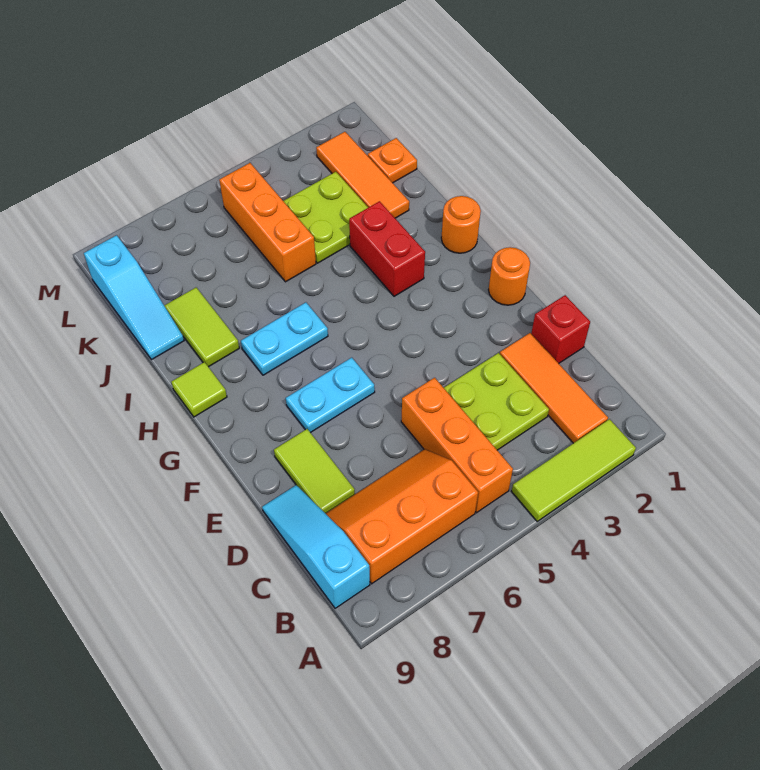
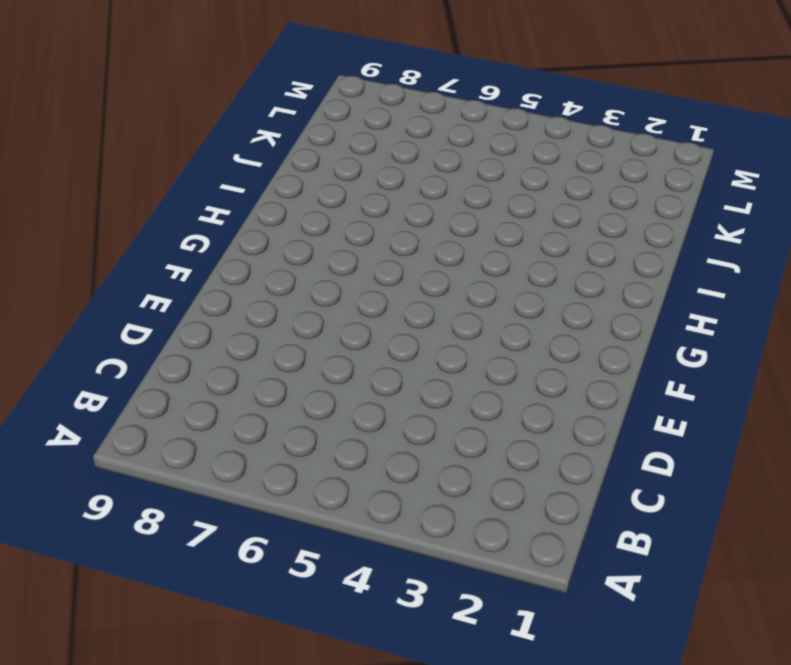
none -> lime tile A2:A4 level 1
none -> orange tile B2:D2 level 1
none -> orange brick B5:D5 level 1

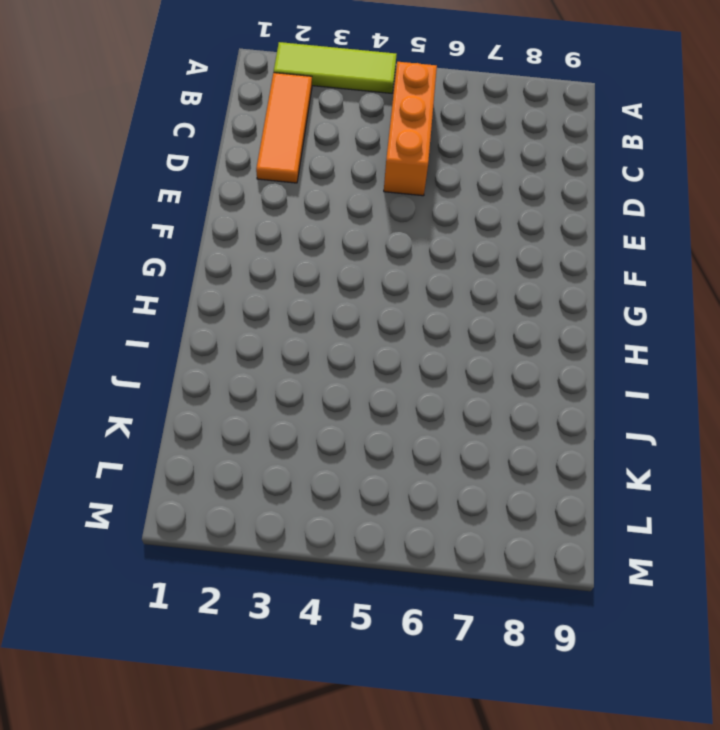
none -> orange slope B6:C8 level 1 top B
none -> cyan slope B9:D9 level 1 top B
none -> lime plate C3:D4 level 1

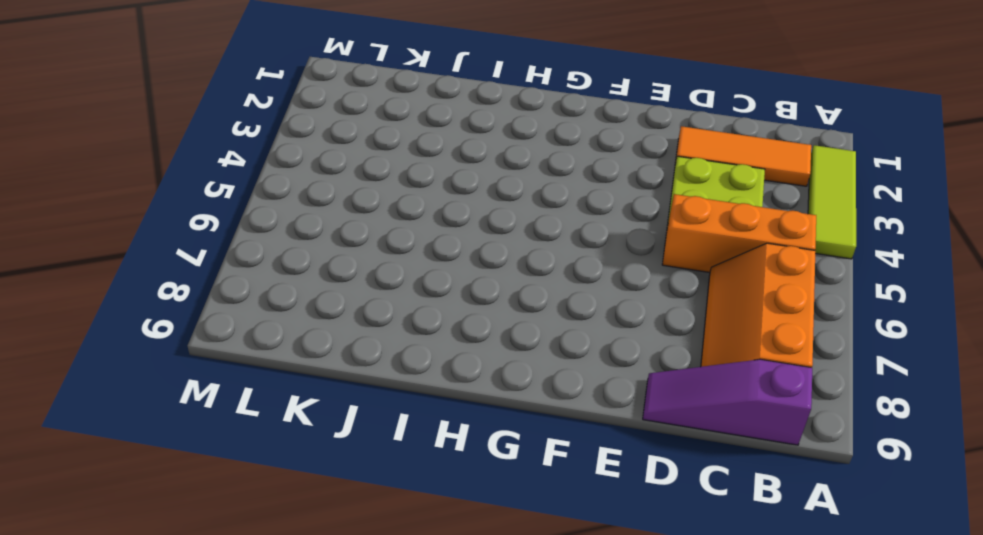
purple slope B9:D9 level 1 top B -> cyan slope B9:D9 level 1 top B
none -> red brick D1 level 1
none -> lime tile D8:E8 level 1
none -> orange round brick F1 level 1

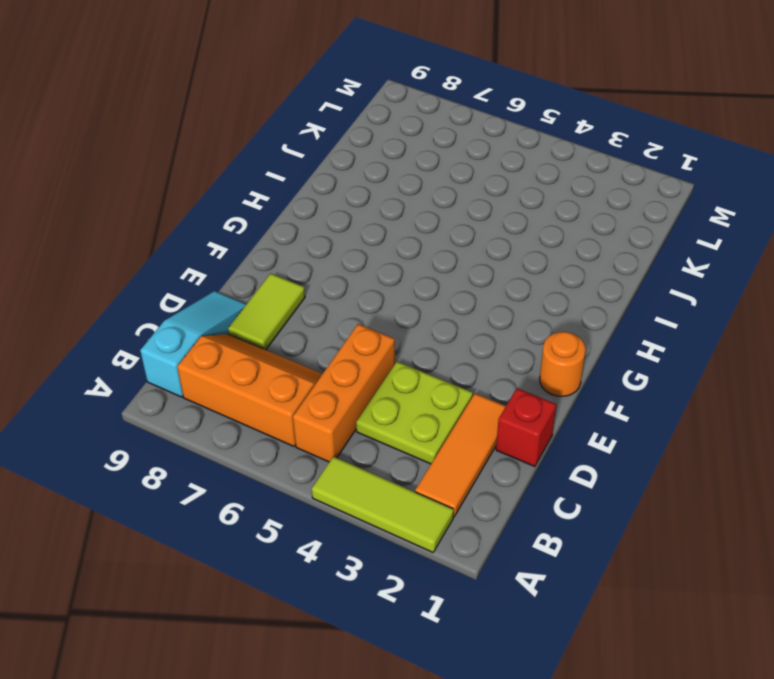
none -> cyan plate F6:F7 level 1
none -> orange round brick H1 level 1
none -> red brick H3:I3 level 1

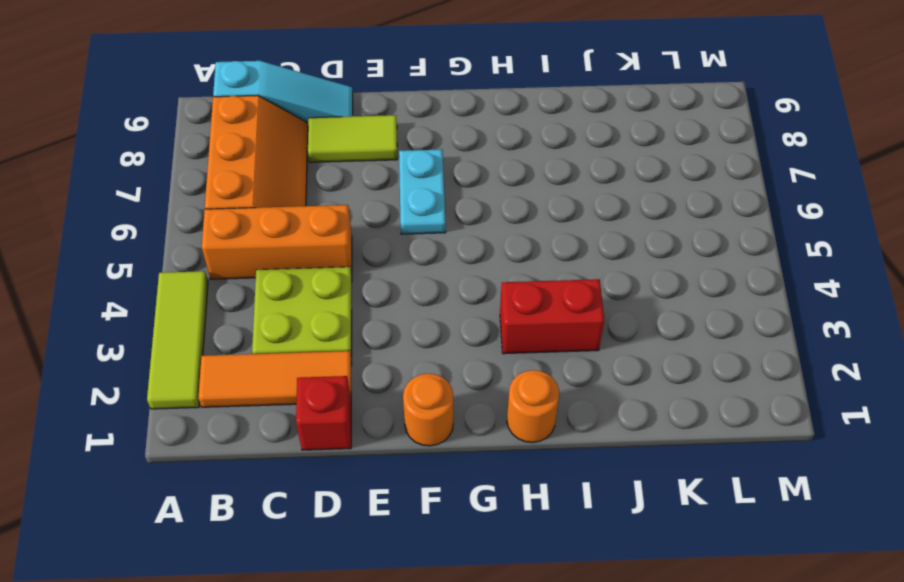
none -> cyan plate H6:H7 level 1
none -> lime tile H9 level 1
none -> lime tile I8:J8 level 1

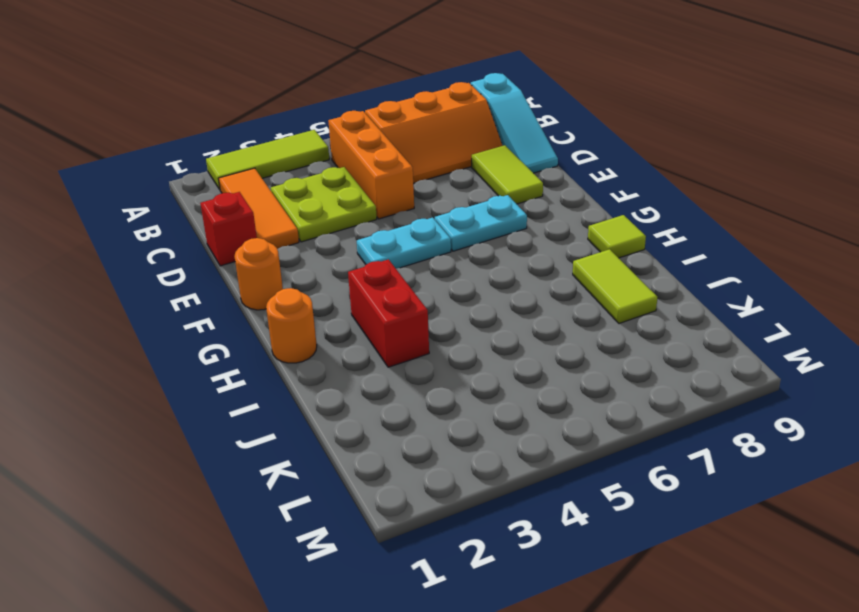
cyan plate F4:F5 level 1 -> cyan plate H6:H7 level 1
none -> orange tile J2:L2 level 1
none -> lime plate J3:K4 level 1
none -> orange brick J5:L5 level 1

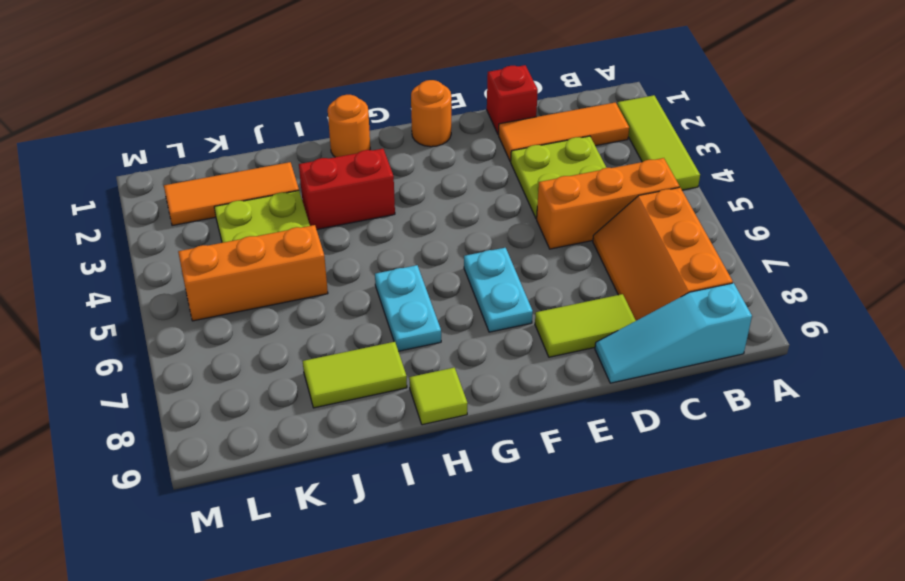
none -> cyan slope J9:L9 level 1 top L
none -> orange plate K1 level 1

